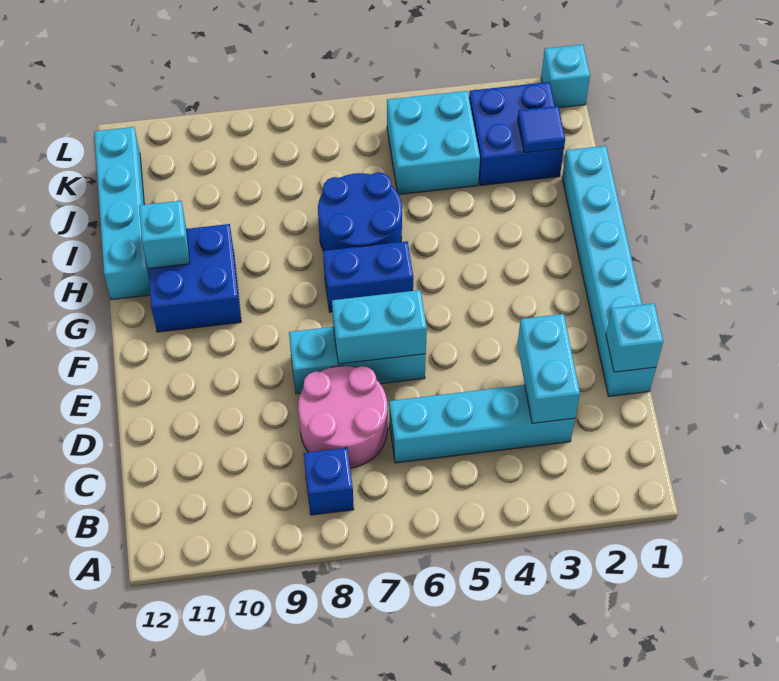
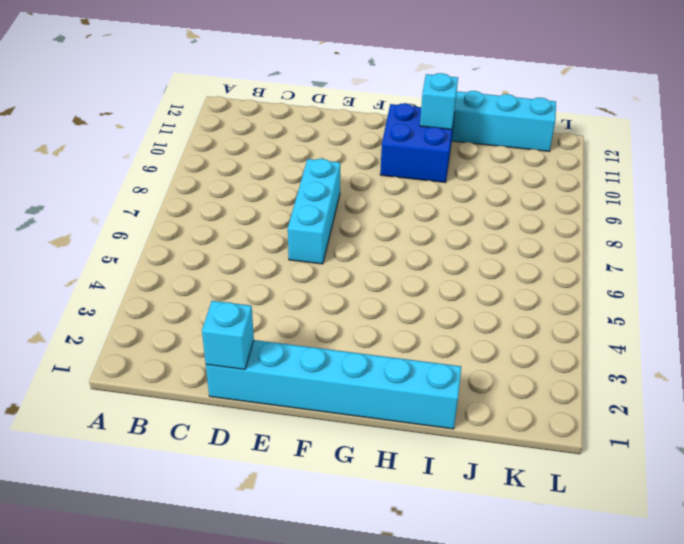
none -> blue brick B8 level 1
none -> cyan brick C3:C6 level 1
none -> pink round brick C7:D8 level 1

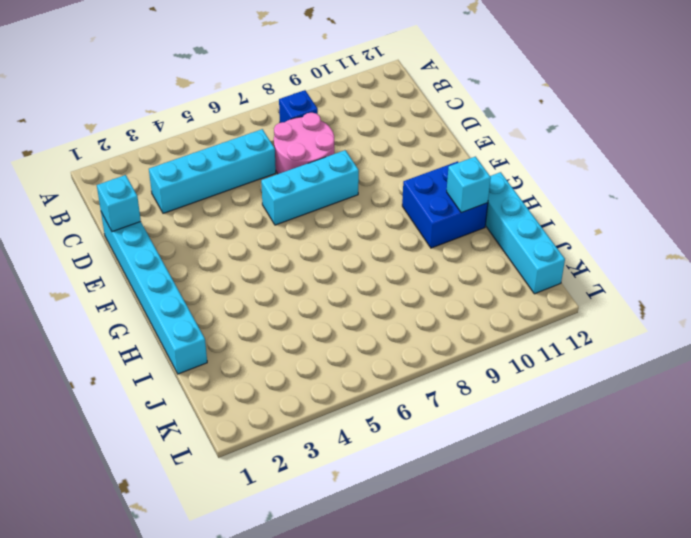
none -> blue brick G6:G7 level 1
none -> blue round brick H6:I7 level 1
none -> blue brick J2:K3 level 1

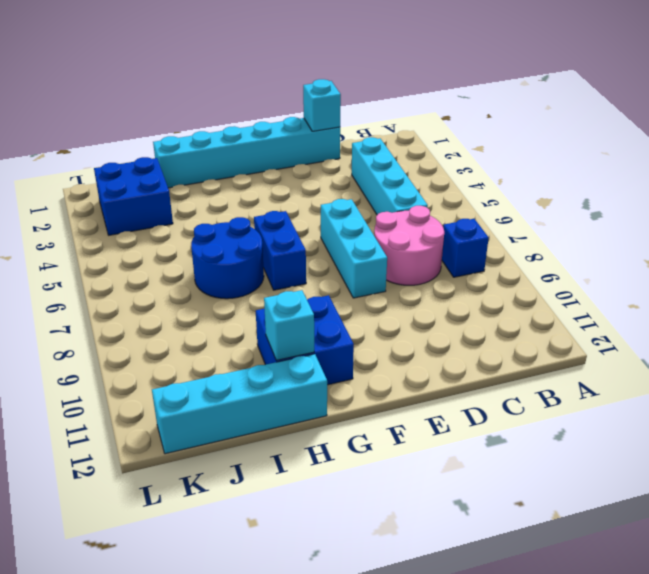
none -> cyan brick J4:K5 level 1
none -> cyan brick L1 level 1
none -> cyan brick C3:D3 level 2

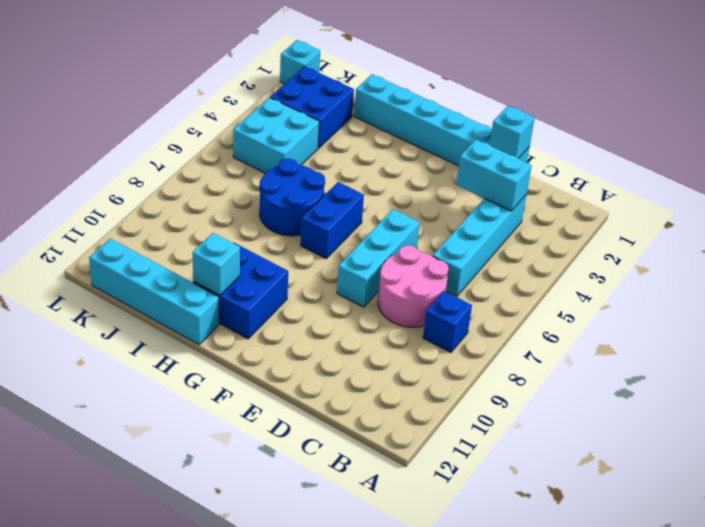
none -> cyan brick E6:E7 level 2
none -> blue tile J2 level 2

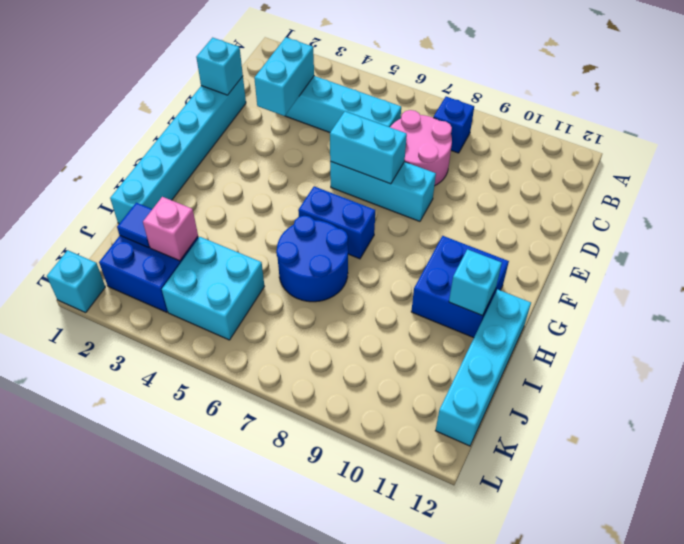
pink brick J3 level 2 -> none

